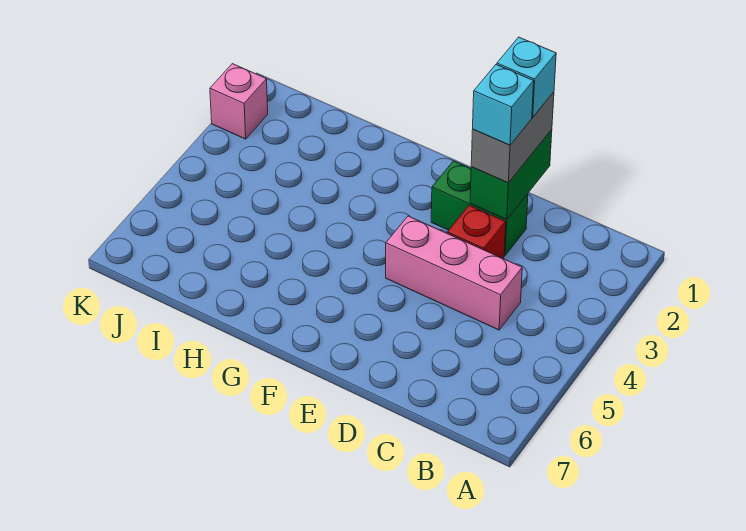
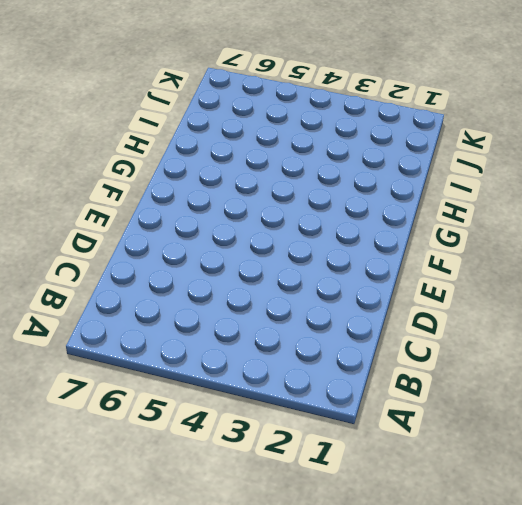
none -> pink brick C4:E4 level 1
none -> green brick D2:E2 level 1

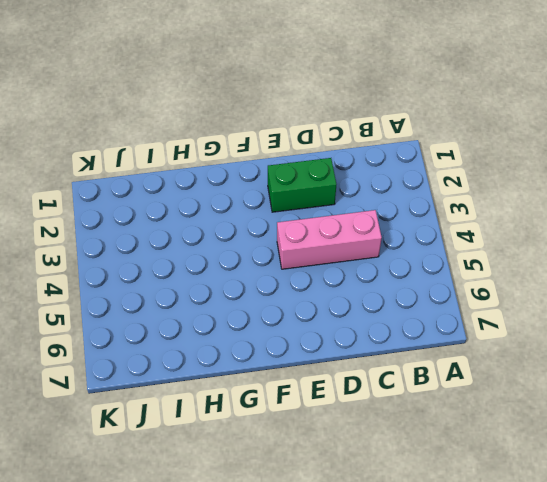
none -> red brick D3 level 1
none -> pink brick K2 level 1

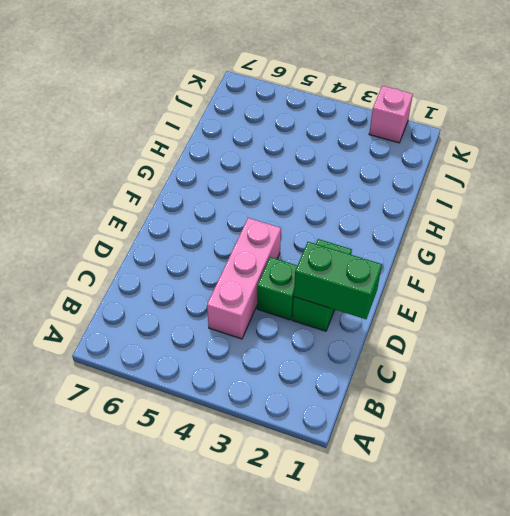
green brick D3 level 1 -> red brick D3 level 1
none -> grey brick D1:D2 level 3
none -> cyan brick D1 level 4

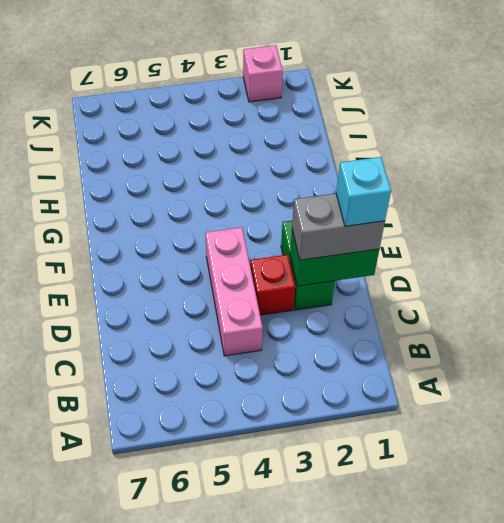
none -> cyan brick D2 level 4

